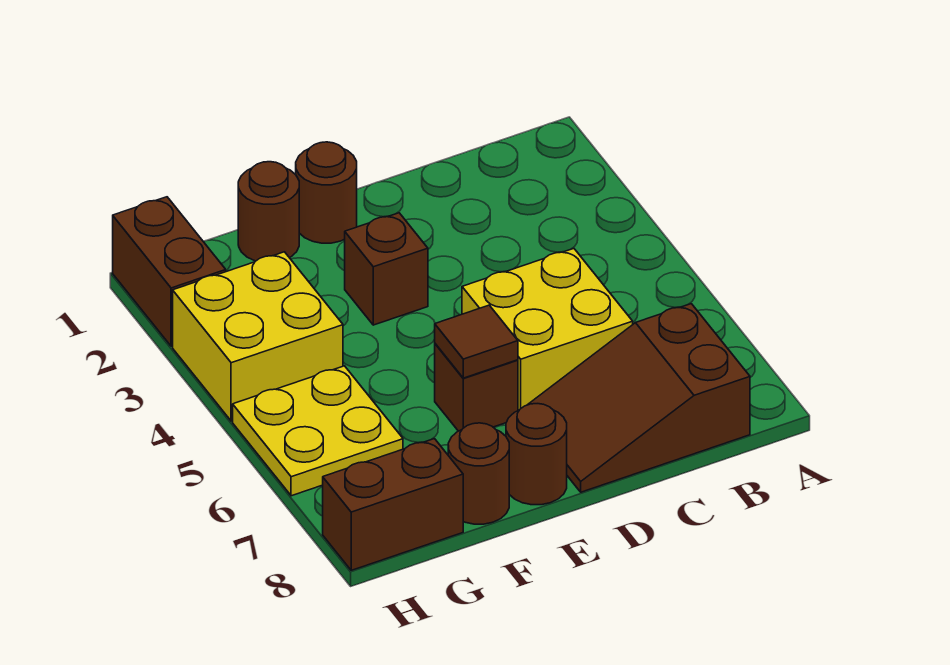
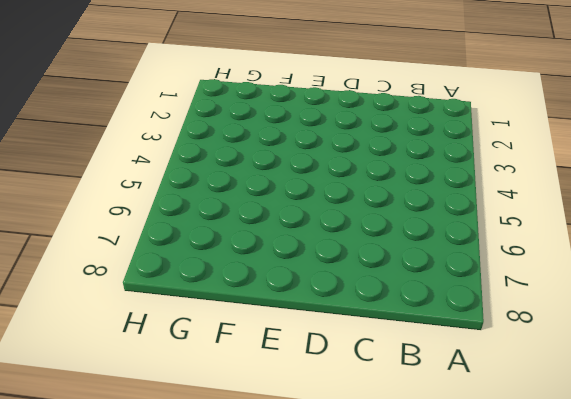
none -> brown slope B7:D8 level 1 top B
none -> yellow brick C5:D6 level 1
none -> brown round brick E1 level 1

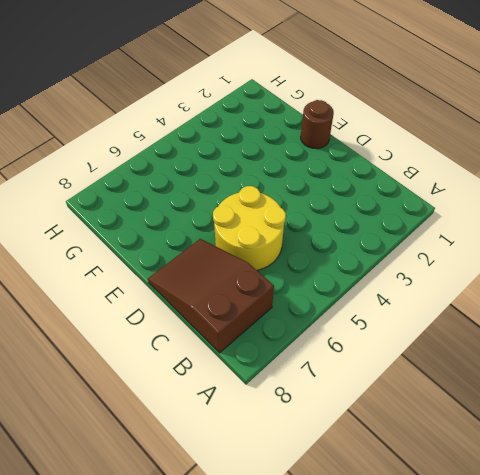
yellow round brick C5:D6 level 1 -> yellow brick C5:D6 level 1
none -> brown brick E3 level 1
none -> brown brick E6 level 1
none -> brown round brick E8 level 1

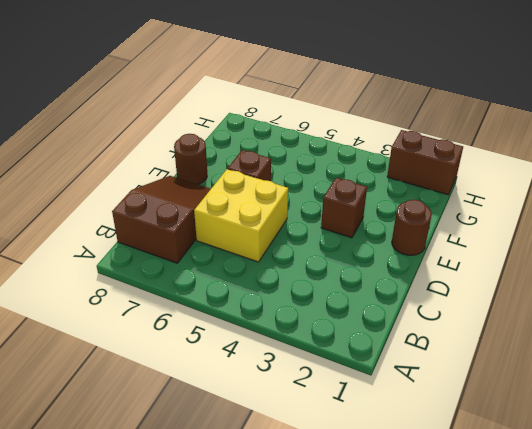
none -> brown round brick F1 level 1
none -> brown round brick F8 level 1
none -> yellow brick G3:H4 level 1

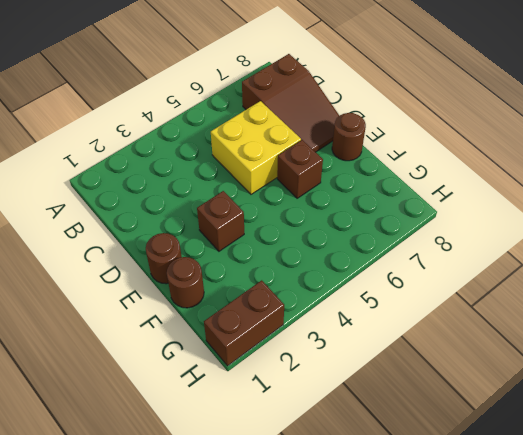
none -> brown round brick F8 level 1
none -> yellow brick G3:H4 level 1
none -> yellow plate G5:H6 level 1

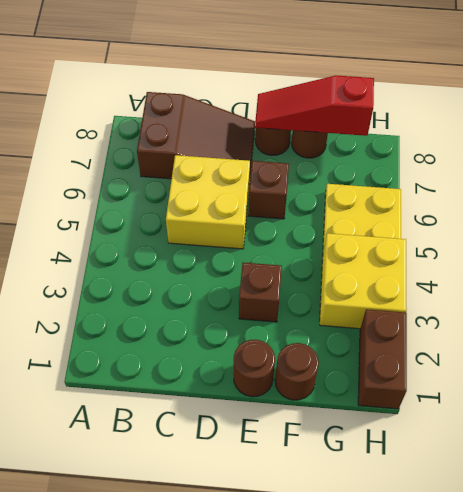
red slope E8:G8 level 2 top G -> none
none -> brown brick G8:H8 level 1
none -> brown tile E6 level 2

